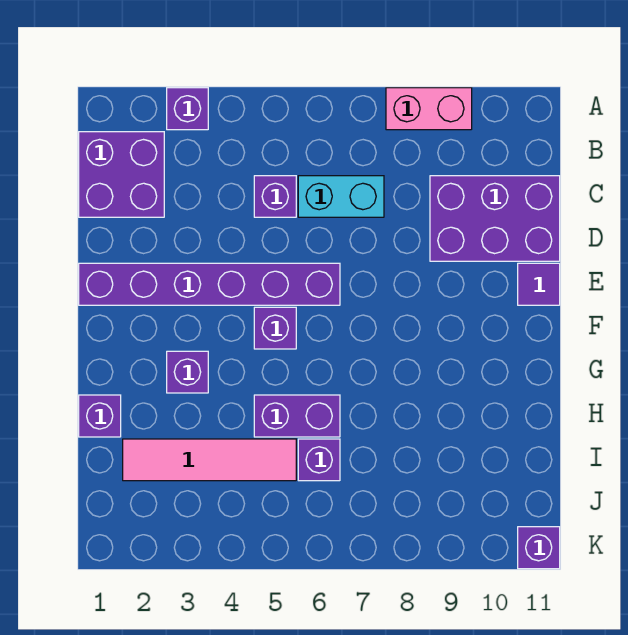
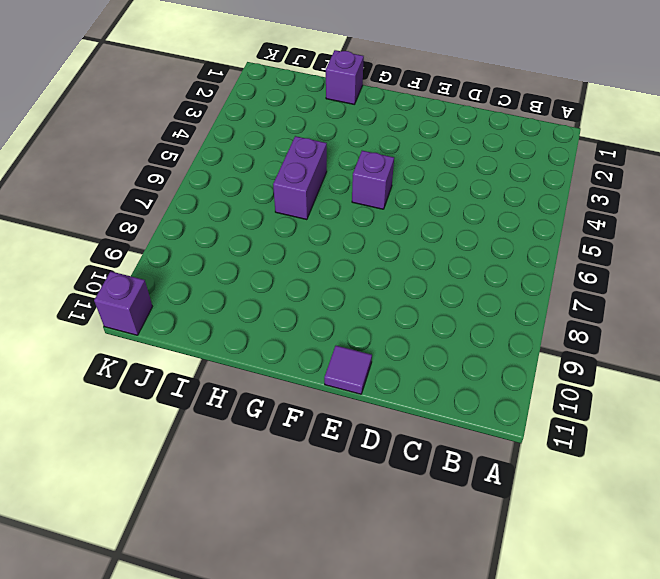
none -> purple brick A3 level 1
none -> pink brick A8:A9 level 1
none -> purple brick B1:C2 level 1

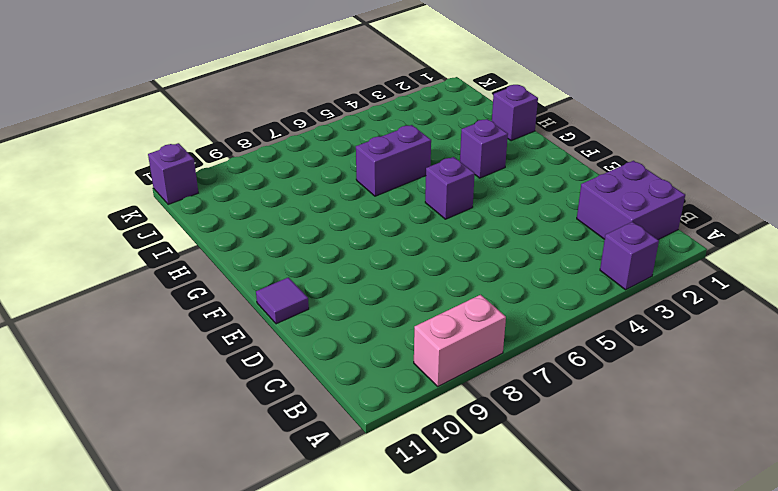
none -> purple brick C5 level 1
none -> cyan brick C6:C7 level 1
none -> purple brick C9:D11 level 1

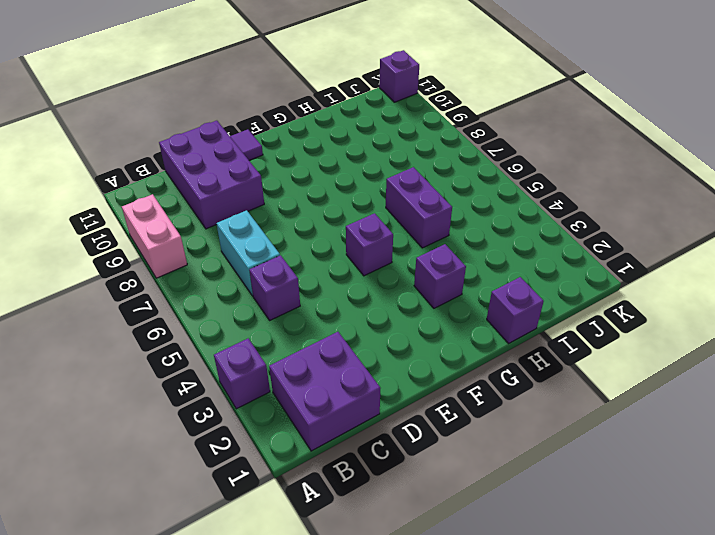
none -> purple brick E1:E6 level 1
none -> pink tile I2:I5 level 1
none -> purple brick I6 level 1

